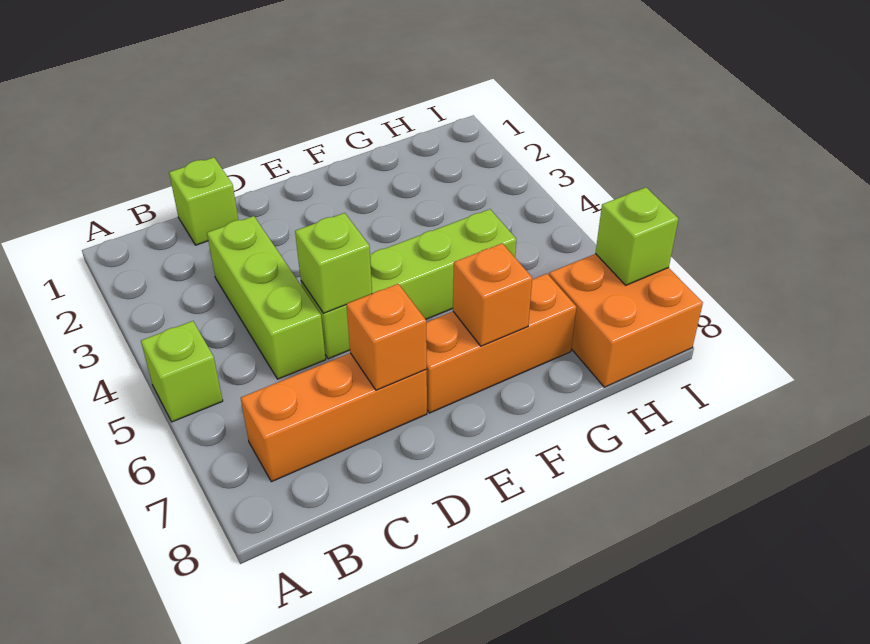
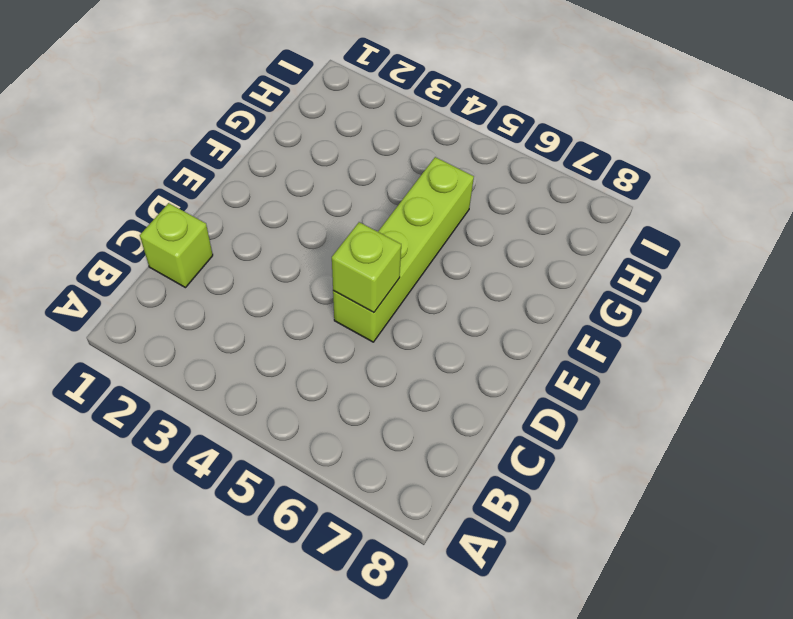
none -> lime brick A5 level 1
none -> orange brick B7:D7 level 1

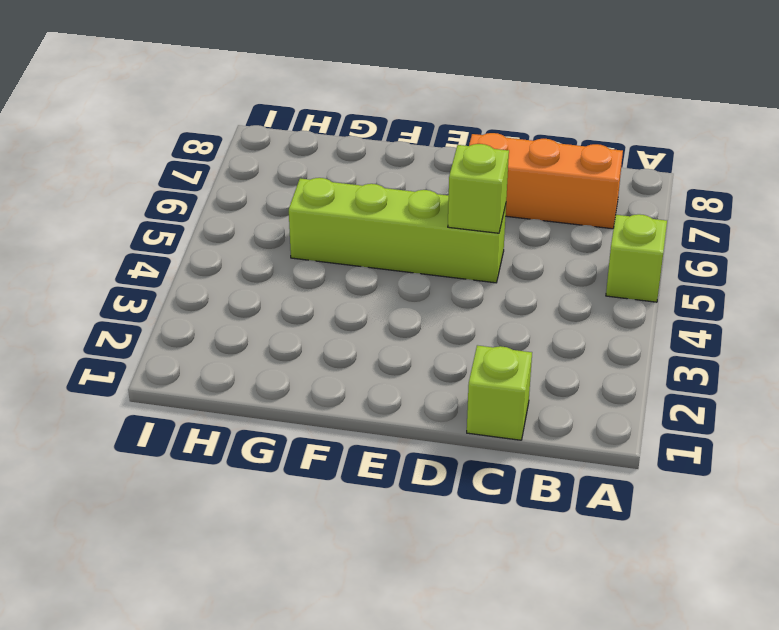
none -> lime brick C3:C5 level 1
none -> orange brick E7:G7 level 1

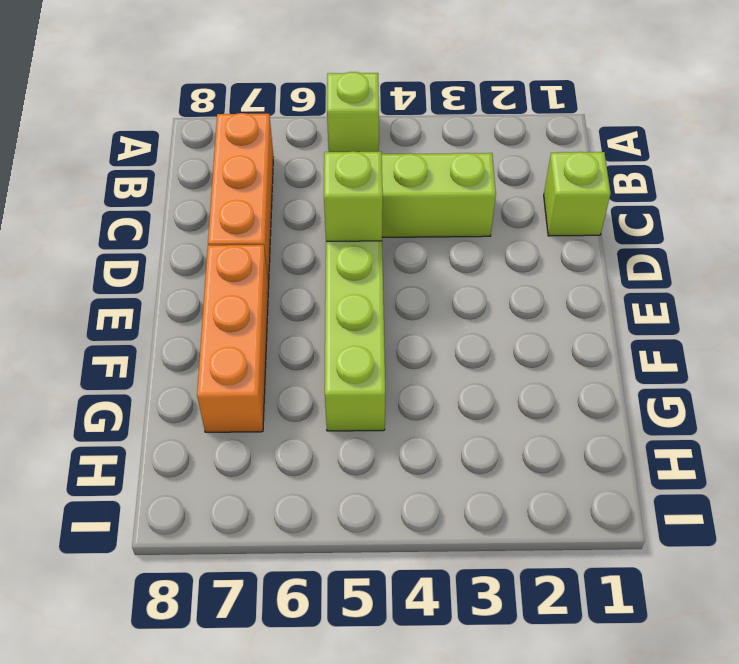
none -> orange brick H7:I8 level 1
none -> orange brick D7 level 2

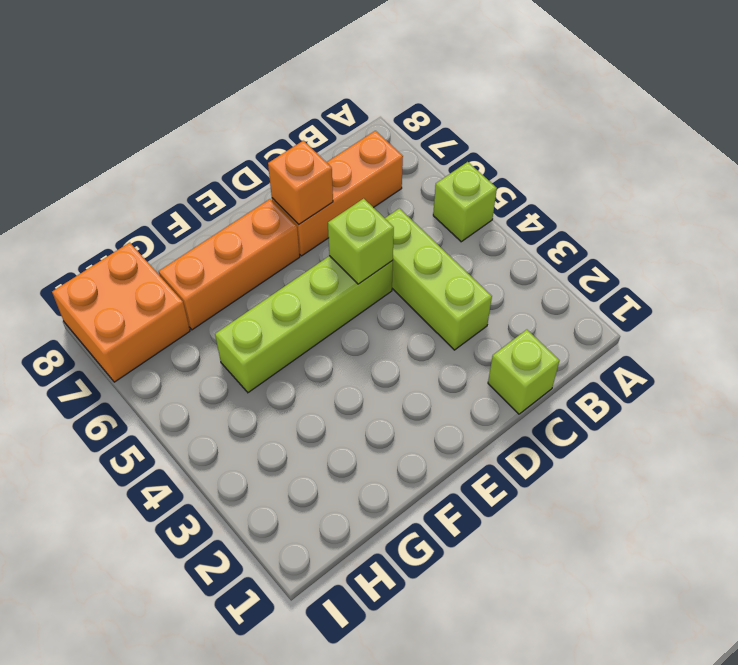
none -> orange brick F7 level 2
none -> lime brick I7 level 2

